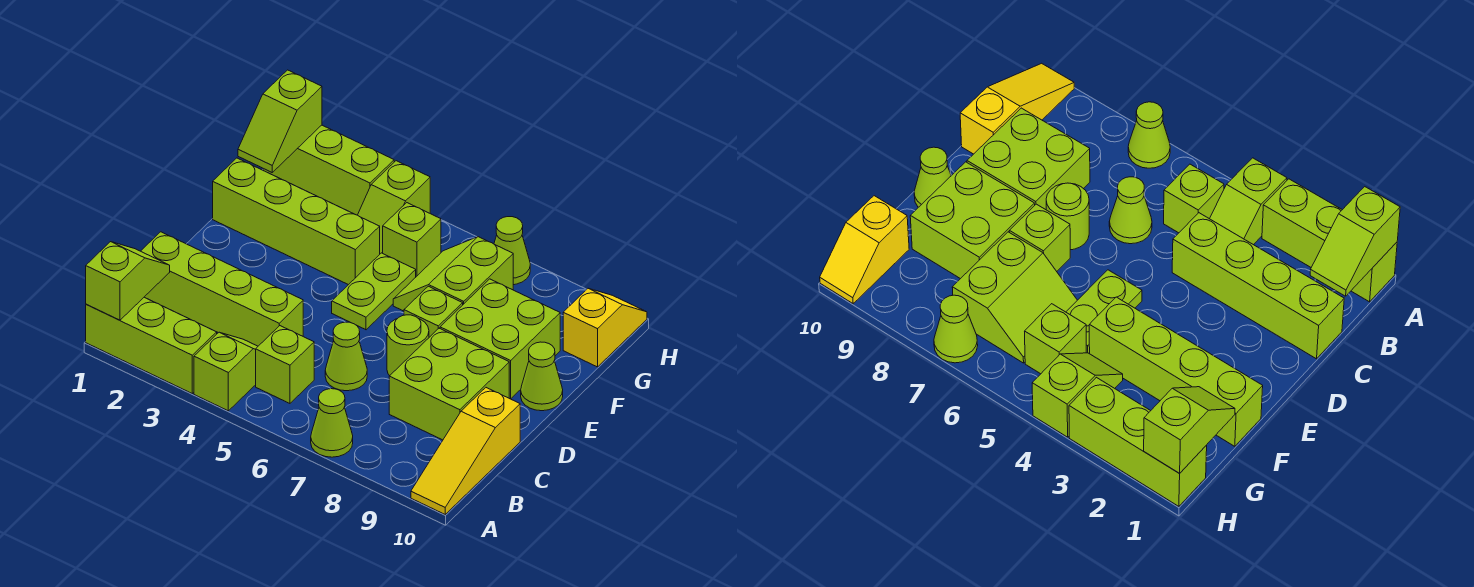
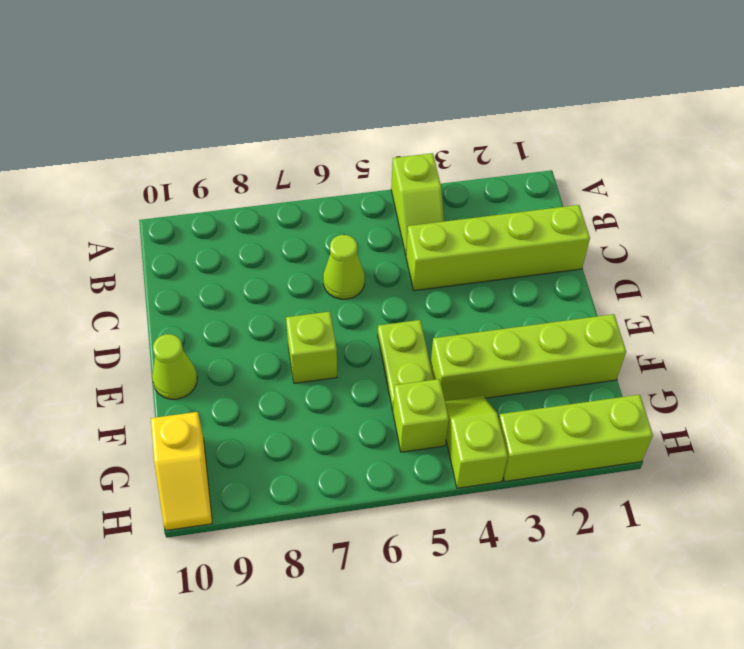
none -> lime brick A1:A3 level 1
none -> lime cone A7 level 1
none -> yellow slope A10:C10 level 1 top C

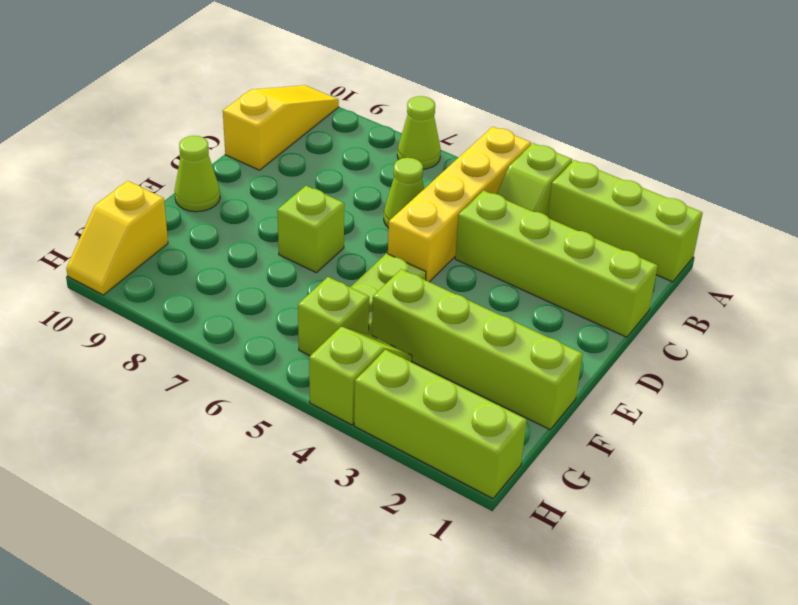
yellow brick A5:D5 level 1 -> lime brick B5 level 1
none -> lime brick C8:D9 level 1
none -> lime round brick D7 level 1
none -> lime brick E8:F9 level 1

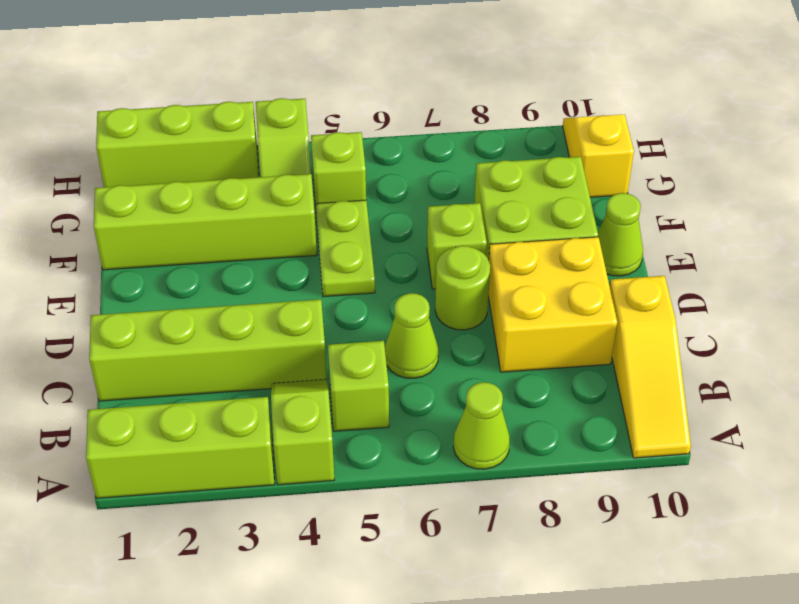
yellow brick C8:D9 level 1 -> lime brick C8:D9 level 1
none -> lime slope F6:G7 level 1 top 7
none -> lime cone H7 level 1
none -> lime slope A1:B1 level 2 top A

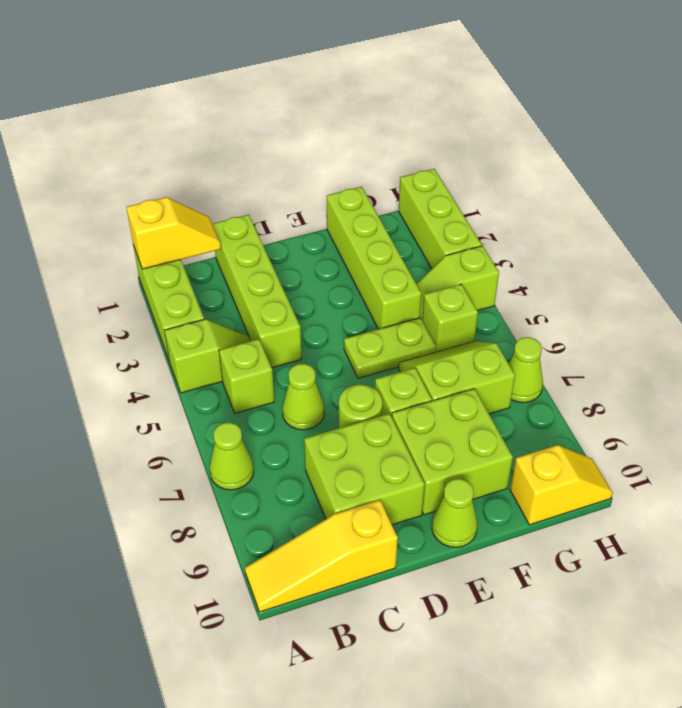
yellow slope A1:B1 level 2 top A -> lime slope A1:B1 level 2 top A
none -> lime slope G1:H1 level 2 top H

